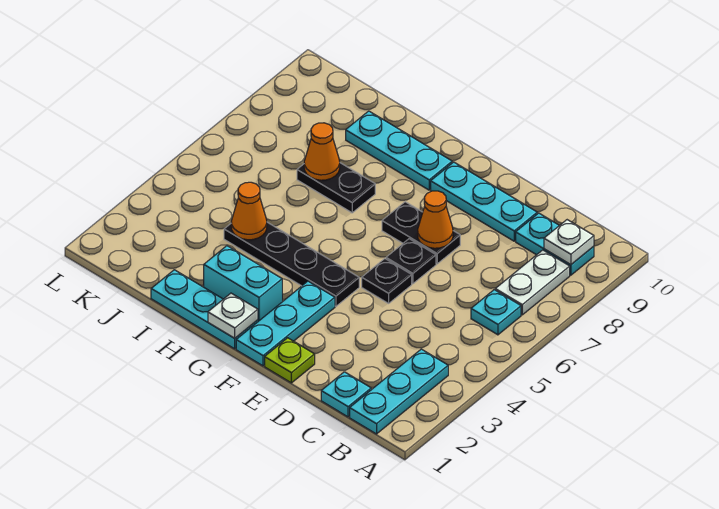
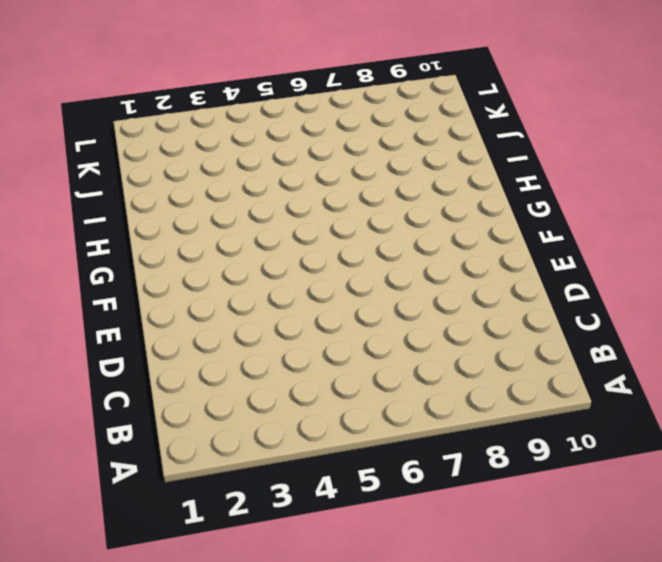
none -> cyan plate B1:B3 level 1
none -> cyan plate B6 level 1
none -> white plate B7:B8 level 1

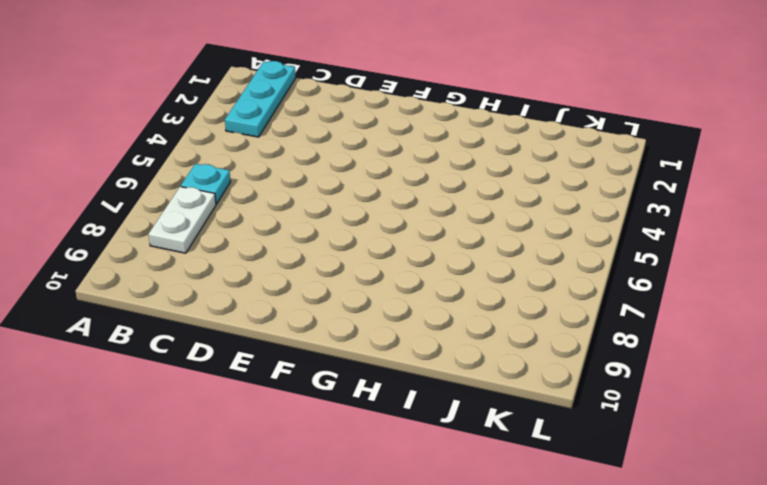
none -> cyan plate B9:C9 level 1
none -> cyan plate C1 level 1
none -> cyan plate D9:F9 level 1

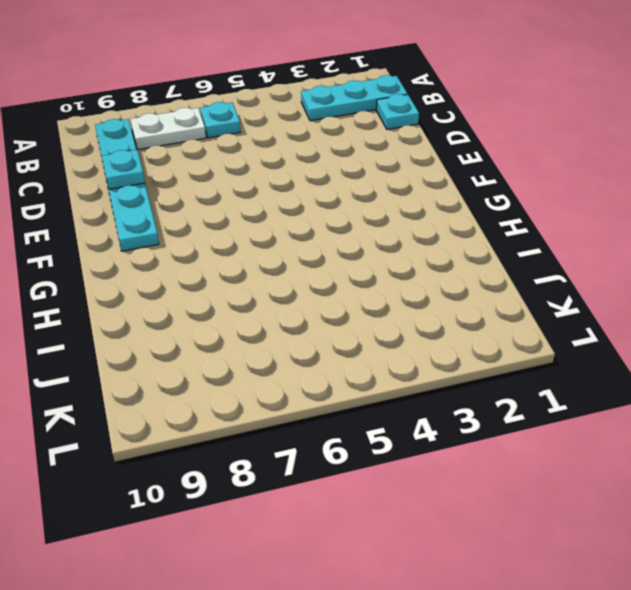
cyan plate D9 level 2 -> none
none -> lime plate E1 level 1
none -> black plate E5 level 1
none -> black plate E6 level 1

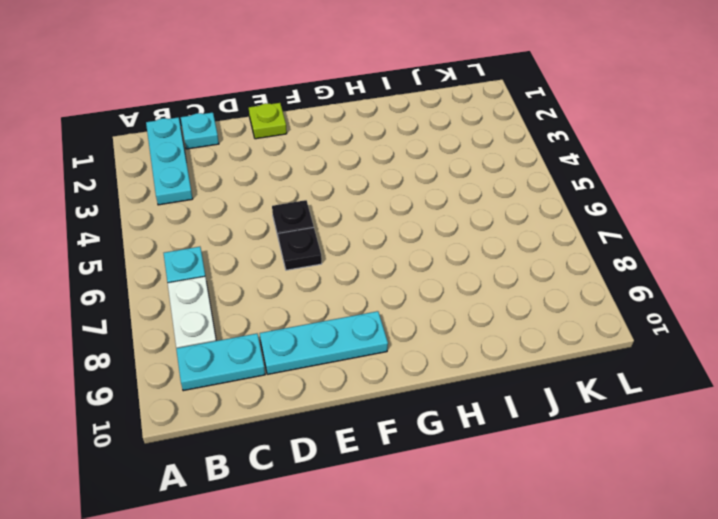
none -> black plate E7:F7 level 1
none -> cyan plate F1:F3 level 1
none -> black plate F4:I4 level 1

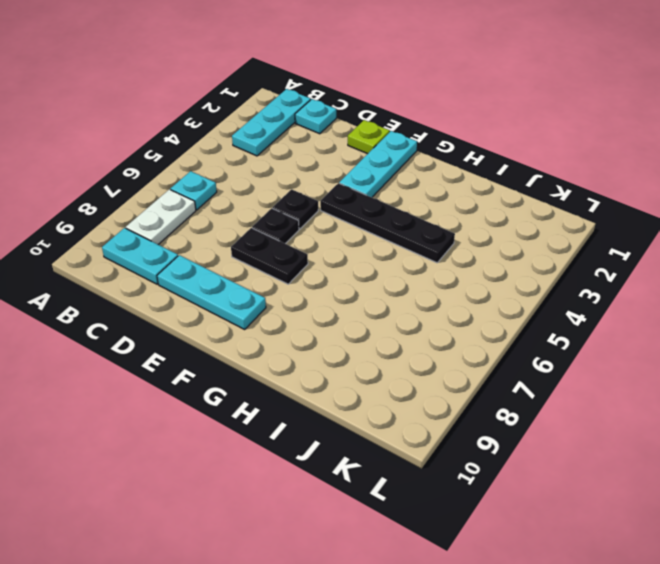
none -> cyan plate G1:I1 level 1
none -> cyan brick G2:H2 level 1
none -> cyan plate G9:I9 level 1

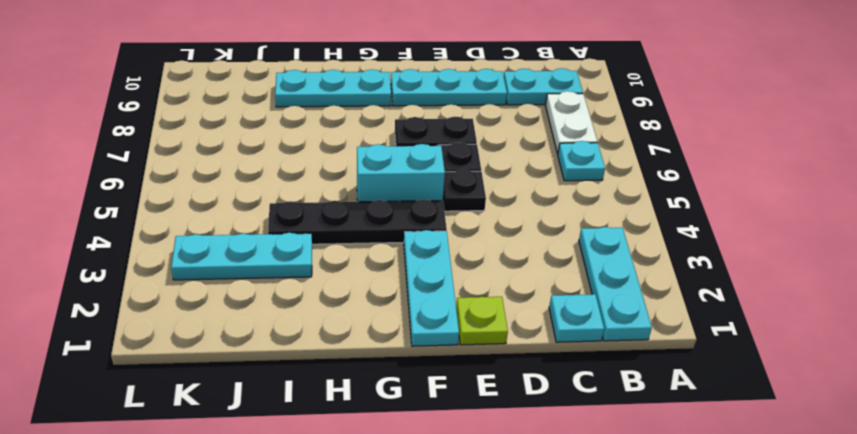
cyan brick F5:G5 level 1 -> cyan brick G2:H2 level 1
cyan plate I3:K3 level 1 -> cyan plate G1:I1 level 1
none -> black plate H7:I7 level 1
none -> white plate B9 level 2
none -> orange cone E7 level 2

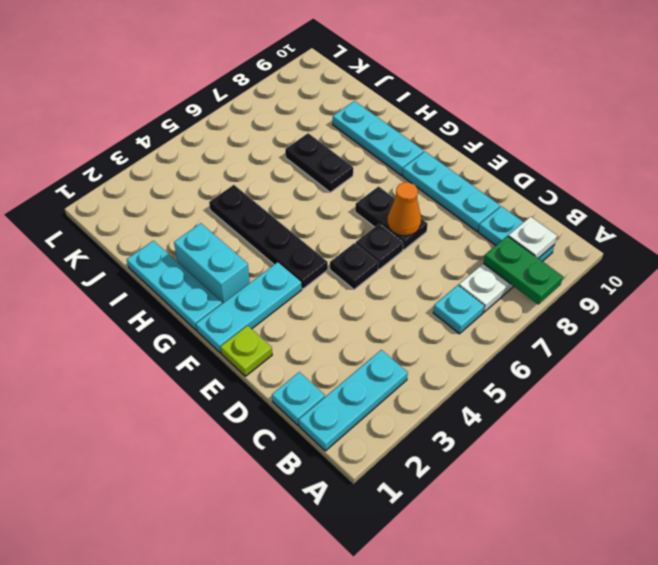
green plate A8:B8 level 2 -> none
none -> white plate G1 level 2
none -> orange cone I4 level 2
none -> orange cone I7 level 2

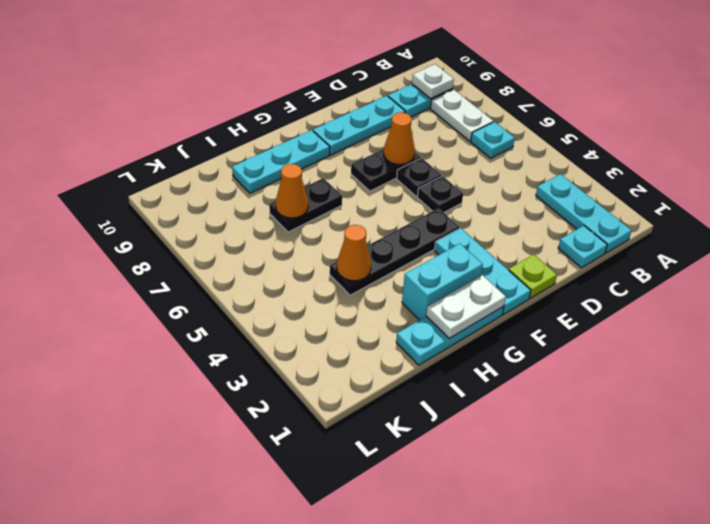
white plate G1:H1 level 2 -> white plate G1 level 2

